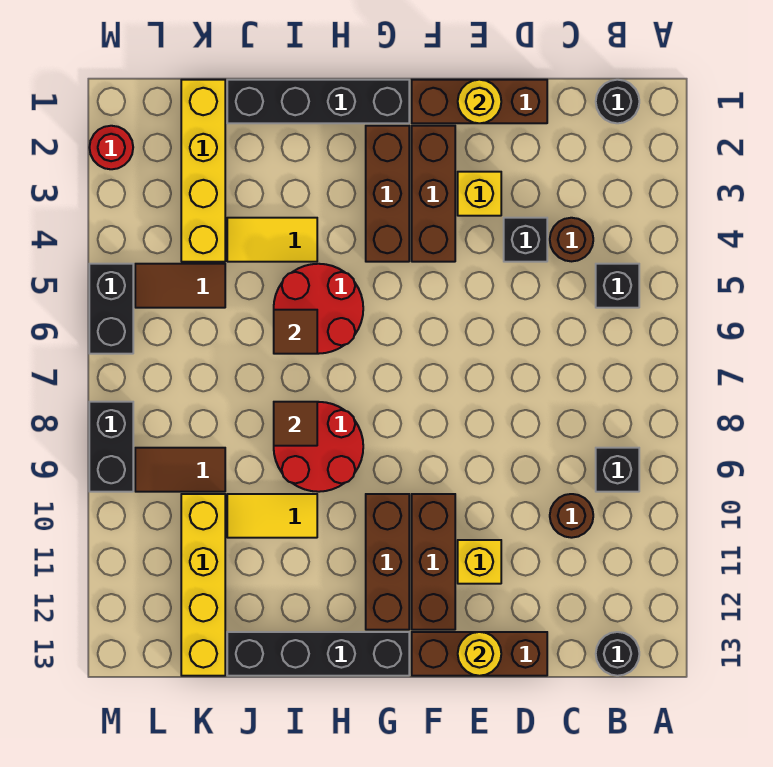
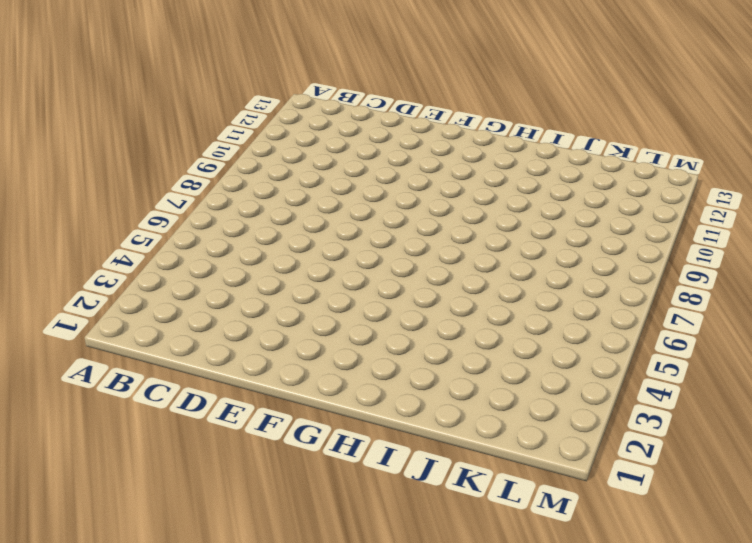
none -> black round brick B1 level 1
none -> black brick B5 level 1
none -> black brick B9 level 1
none -> black round brick B13 level 1

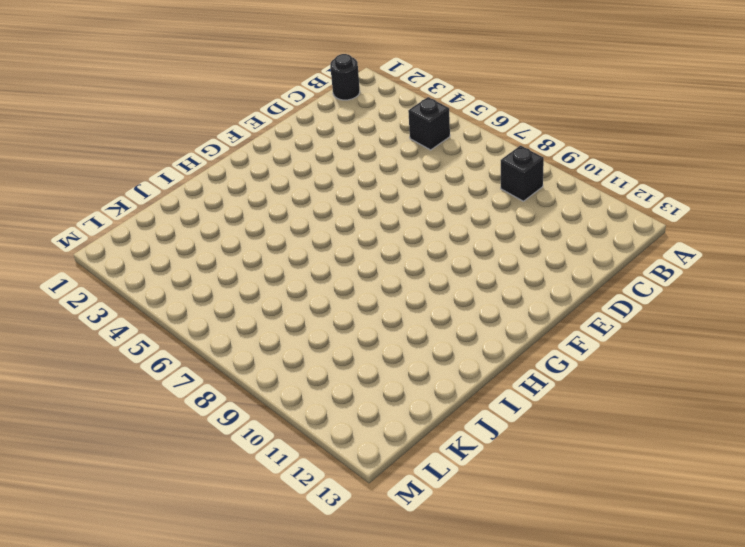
none -> black round brick B13 level 1
none -> brown round brick C4 level 1
none -> brown round brick C10 level 1
none -> brown brick D1:F1 level 1

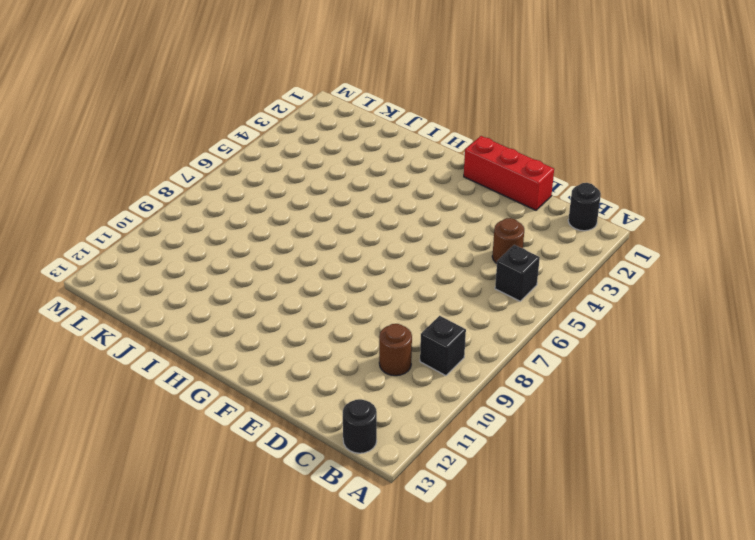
red brick D1:F1 level 1 -> brown brick D1:F1 level 1
none -> black brick D4 level 1
none -> brown brick D13:F13 level 1
none -> yellow brick E3 level 1
none -> yellow brick E11 level 1

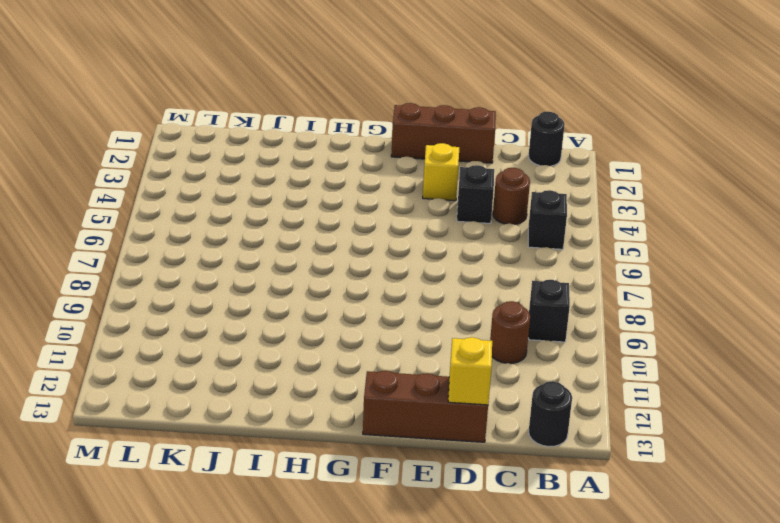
yellow brick D13 level 2 -> yellow brick E11 level 1
none -> brown brick F2:F4 level 1
none -> brown brick F10:F12 level 1
none -> black brick G1:J1 level 1
none -> brown brick G2:G4 level 1

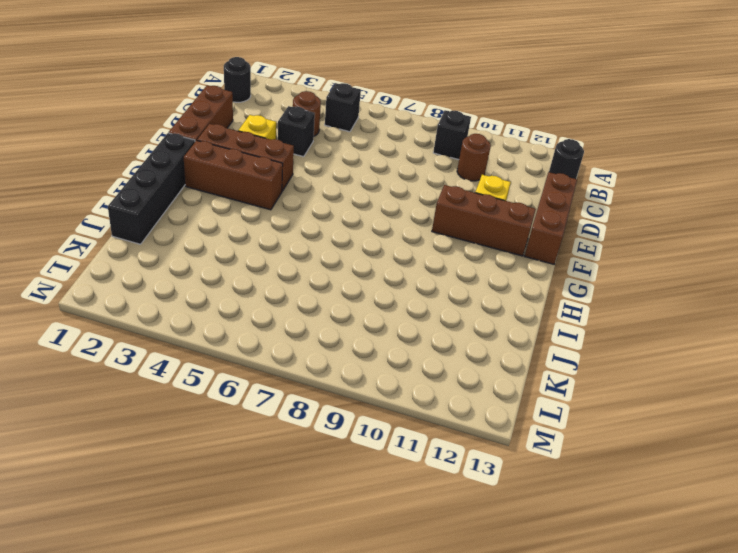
none -> brown brick G10:G12 level 1
none -> black brick G13:J13 level 1
none -> red round brick H5:I6 level 1
none -> red round brick H8:I9 level 1

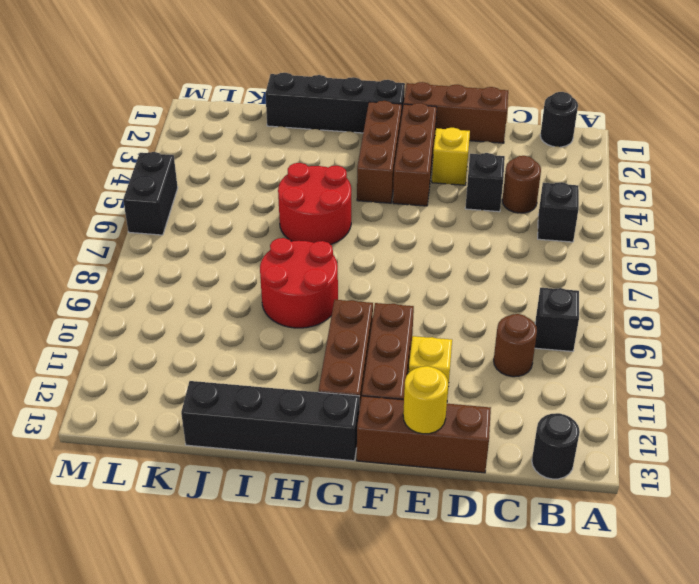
none -> yellow tile I4:J4 level 1
none -> yellow tile I10:J10 level 1
none -> yellow brick K1:K4 level 1
none -> brown tile K5:L5 level 1

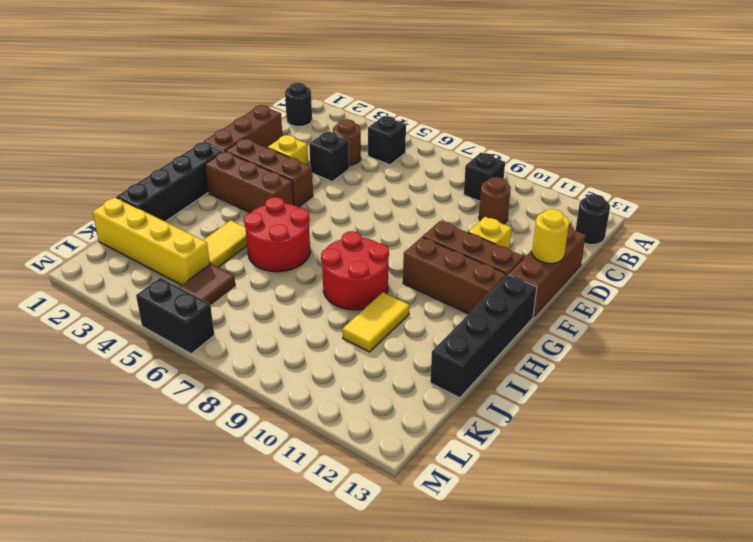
none -> brown tile K9:L9 level 1
none -> yellow brick K10:K13 level 1
none -> red round brick M2 level 1
none -> black brick M8:M9 level 1

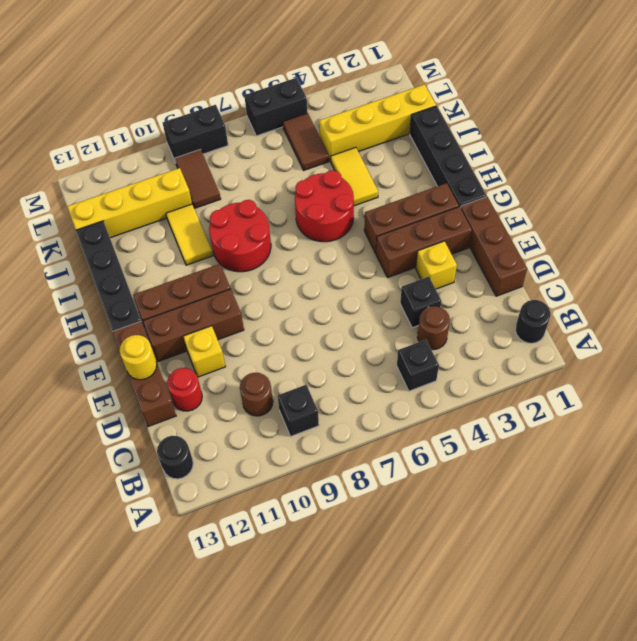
red round brick D12 level 1 -> red round brick M2 level 1
none -> yellow round brick E1 level 2
none -> brown tile I6 level 2
none -> brown tile I8 level 2

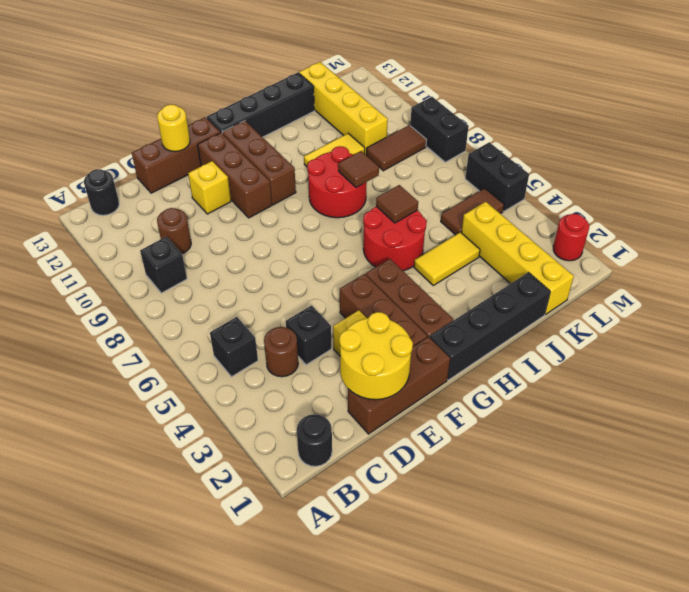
yellow round brick D1:E2 level 2 -> yellow round brick E1 level 2

